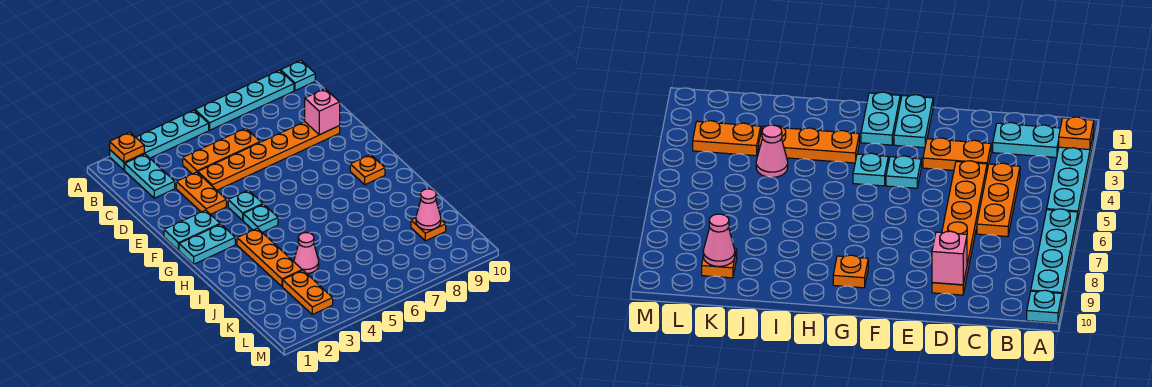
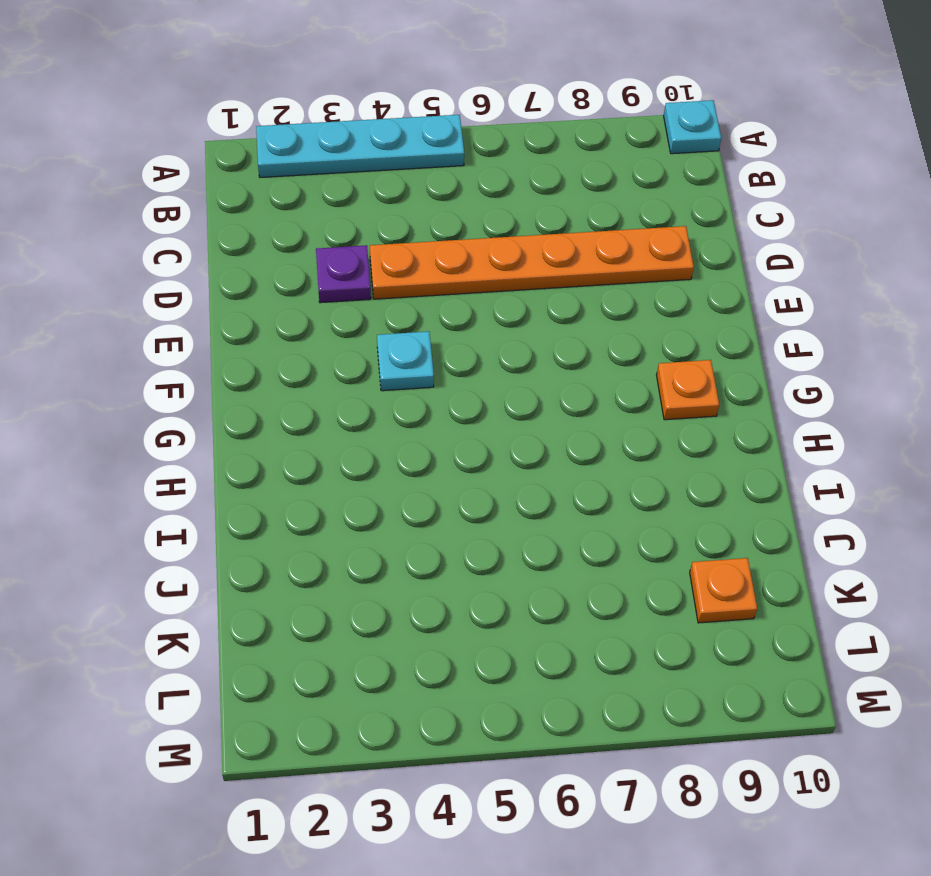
purple plate D3 level 1 -> orange plate D3:E3 level 1
none -> cyan plate A6:A9 level 1
none -> cyan plate B2:C2 level 1
none -> orange plate C4:C6 level 1

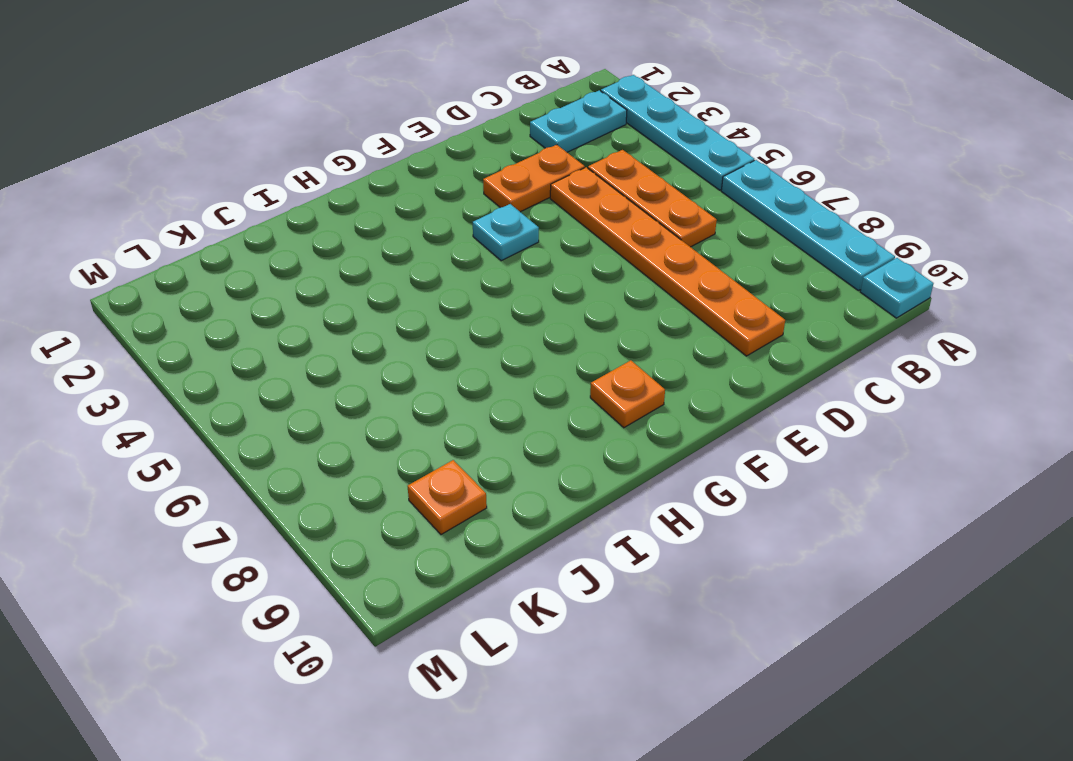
none -> cyan plate F1:F2 level 1
none -> cyan plate G1:G2 level 1
none -> cyan plate G4 level 1

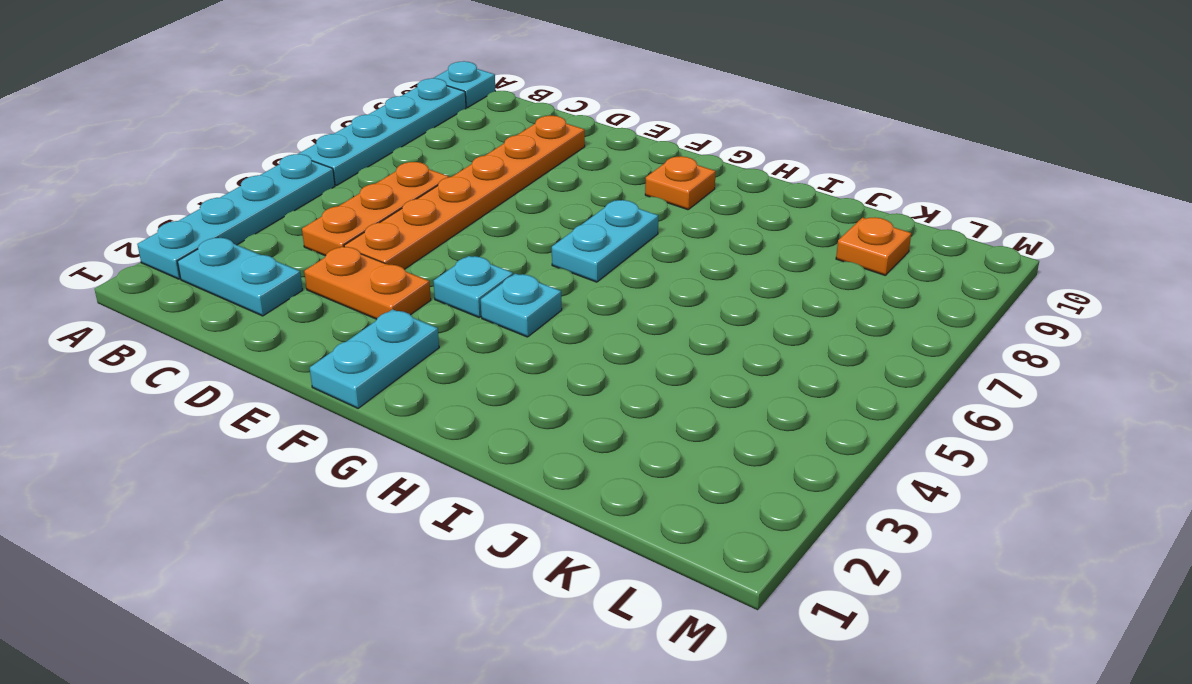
cyan plate G6:G7 level 1 -> cyan plate G1:G2 level 1
none -> orange plate H3:J3 level 1
none -> pink cone J4 level 1
none -> orange plate K3:L3 level 1

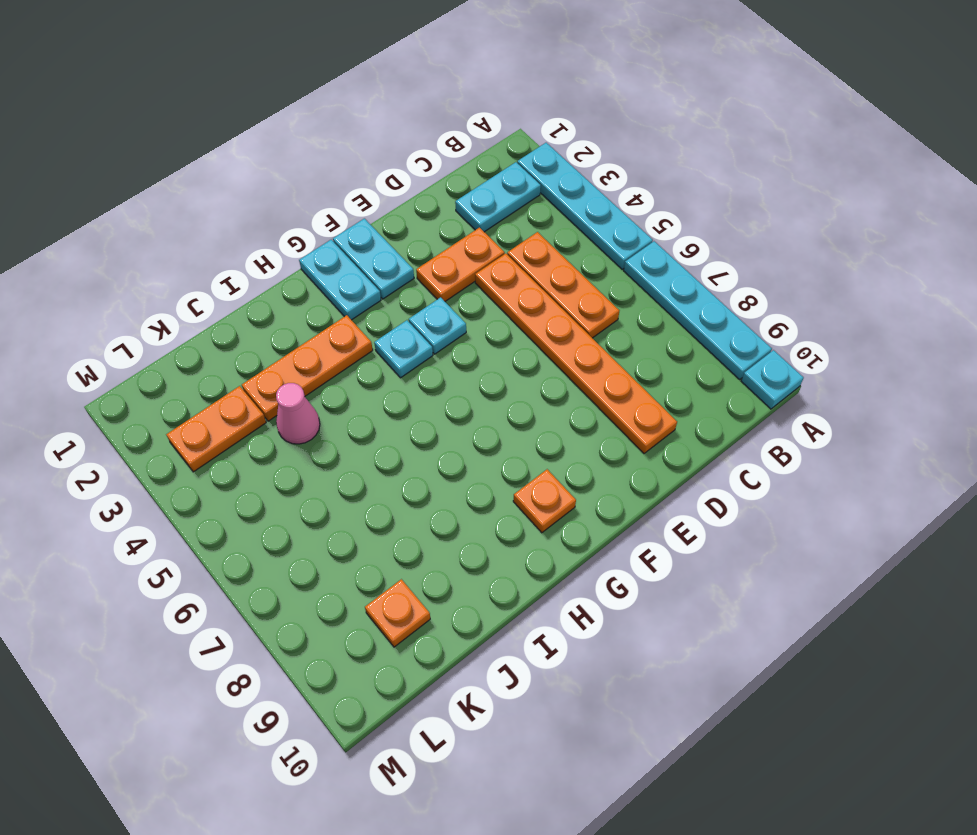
none -> orange plate A2 level 2
none -> pink brick D9 level 2
none -> pink cone K9 level 2

